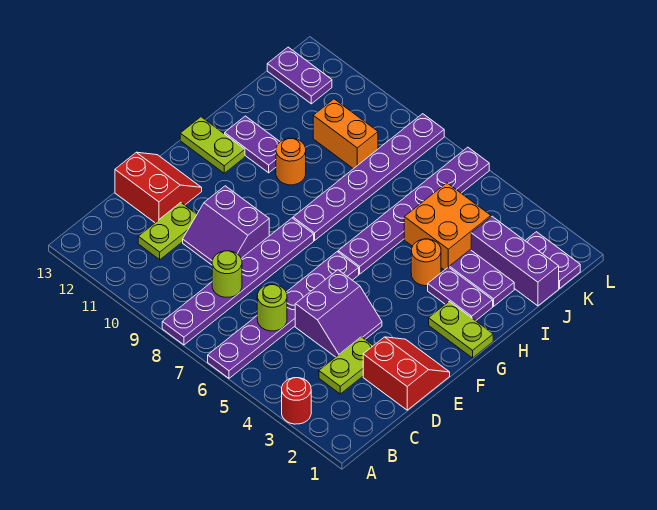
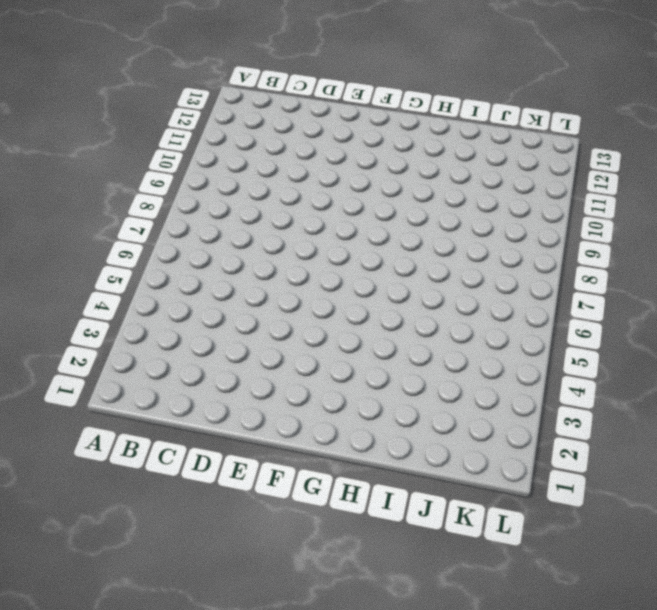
none -> red round brick A3 level 1
none -> purple plate A6:F6 level 1
none -> purple plate A8:F8 level 1

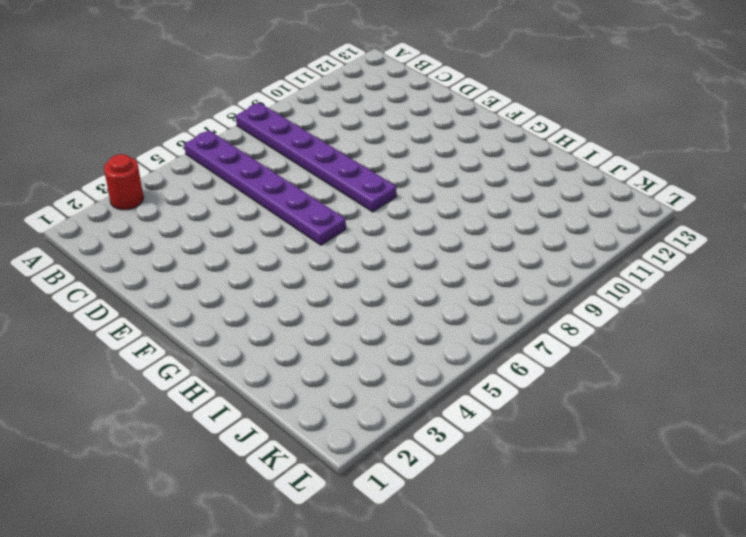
none -> lime plate C3:D3 level 1
none -> lime plate C11:D11 level 1
none -> red slope D1:E2 level 1 top D

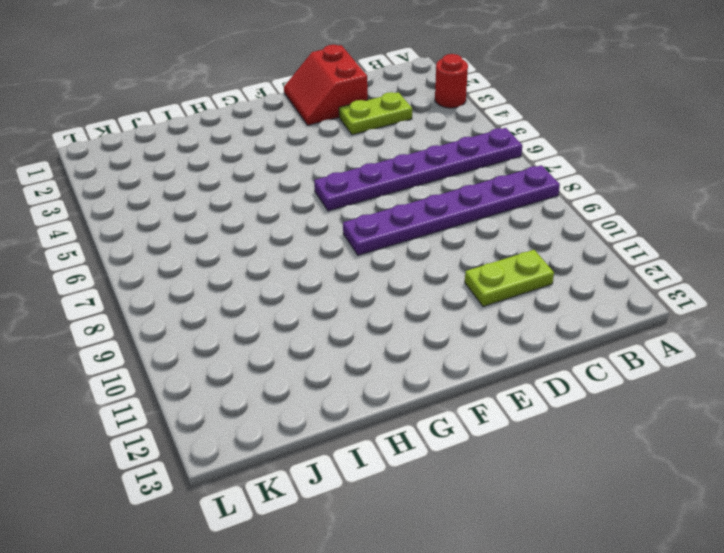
none -> purple slope D4:E5 level 1 top 5
none -> purple slope D9:E10 level 1 top E
none -> red slope D12:E13 level 1 top D

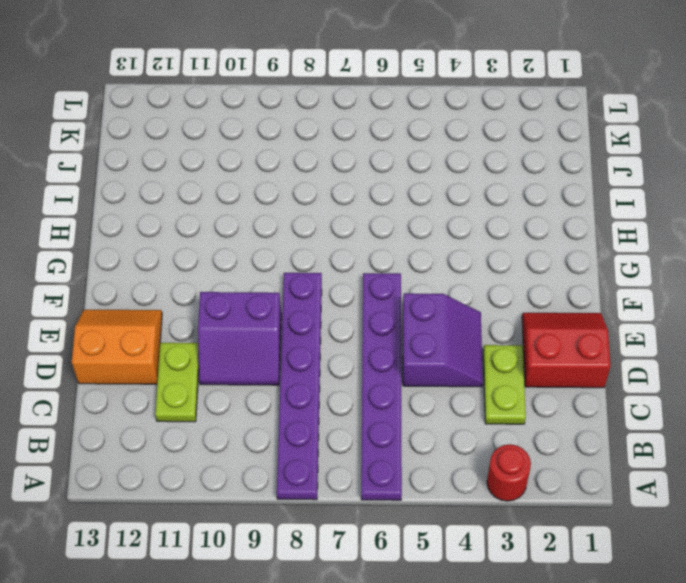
orange slope D12:E13 level 1 top D -> red slope D12:E13 level 1 top D
none -> lime plate G1:G2 level 1
none -> purple plate G6:L6 level 1
none -> purple plate G8:L8 level 1

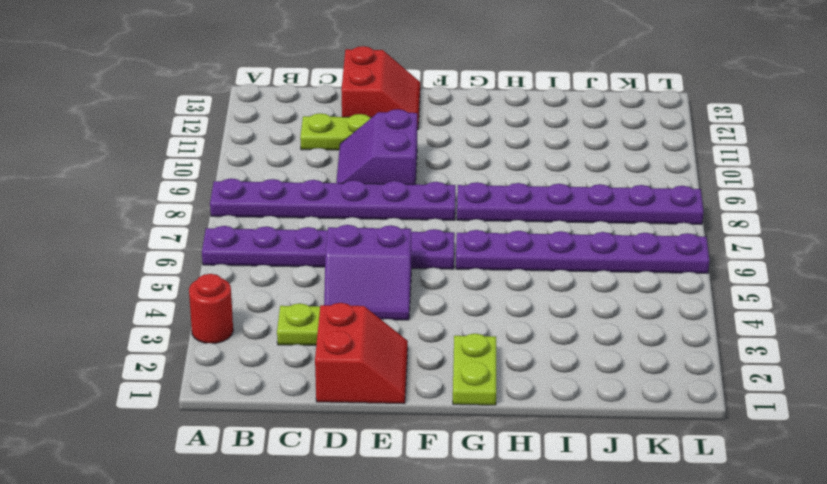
none -> lime plate G12:G13 level 1
none -> purple plate H2:H3 level 1
none -> orange round brick H4 level 1

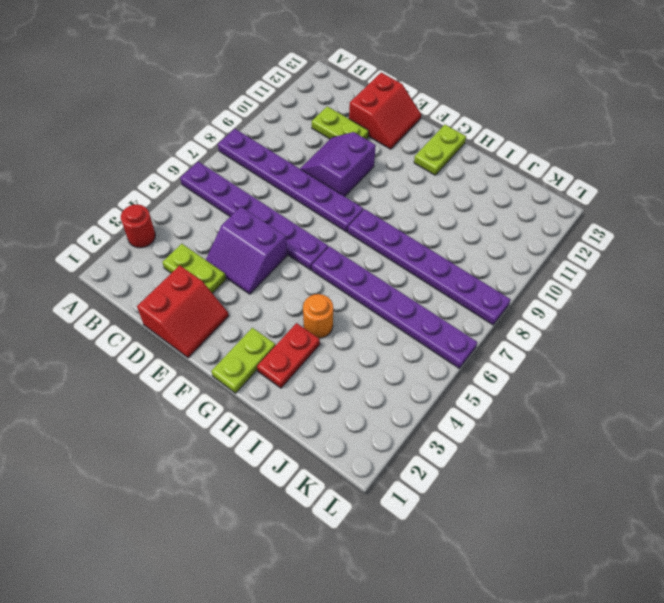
red plate H2:H3 level 1 -> purple plate H2:H3 level 1
none -> orange round brick H10 level 1
none -> purple plate H11:H12 level 1
none -> purple plate I2:I3 level 1

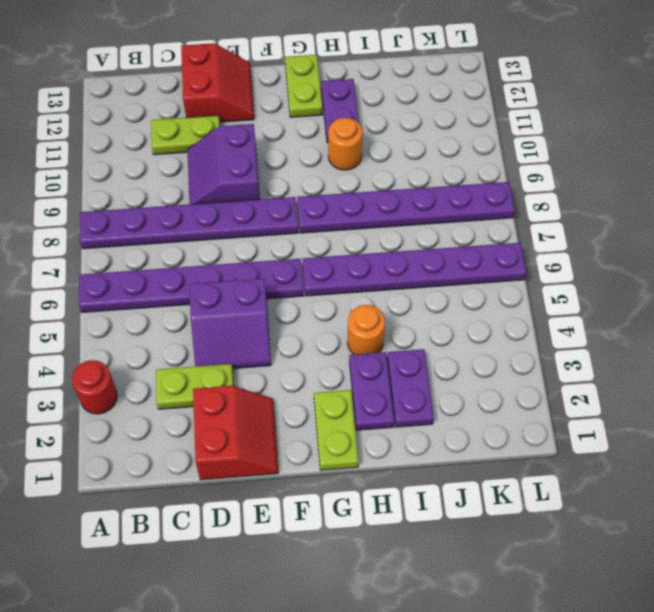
none -> orange brick I4:J5 level 1
none -> purple brick J1:J3 level 1
none -> orange brick J9:J10 level 1

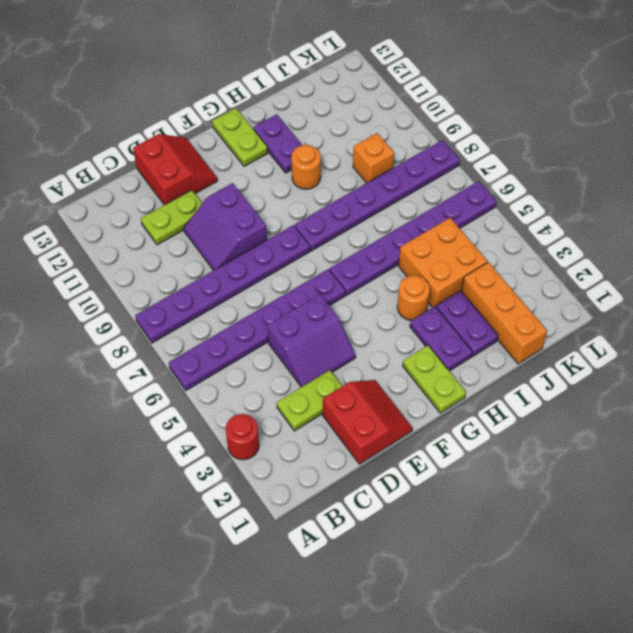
orange brick J1:J3 level 1 -> purple brick J1:J3 level 1
orange brick J9 level 1 -> orange brick J9:J10 level 1
none -> purple plate K1:K2 level 1
none -> purple plate K12:K13 level 1
none -> lime round brick C6 level 2

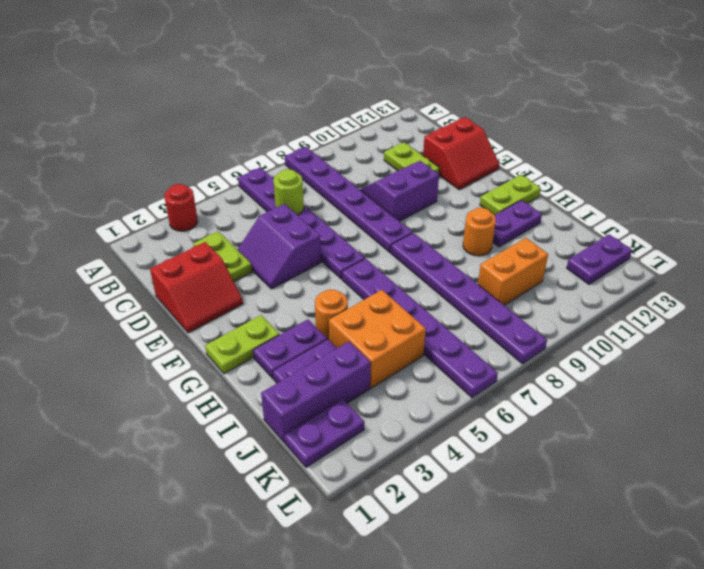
none -> lime round brick C8 level 2

